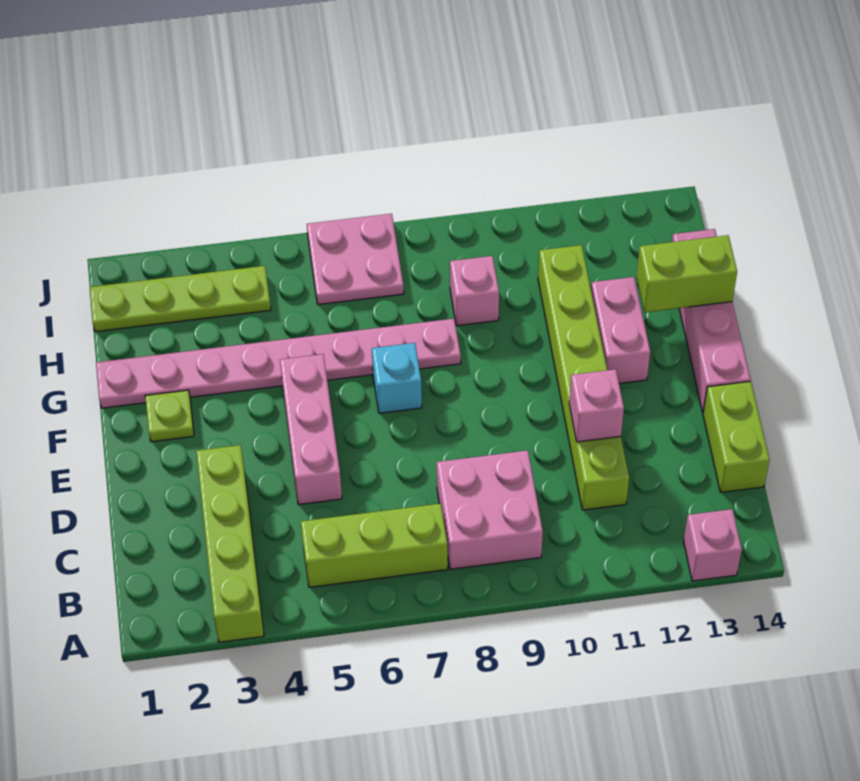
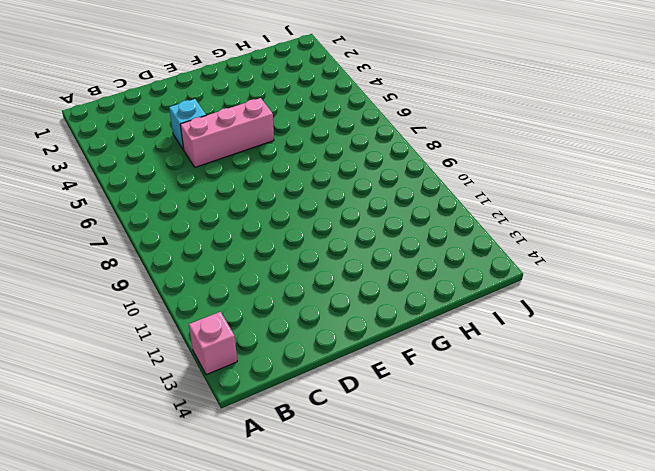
cyan brick D4 level 1 -> cyan brick F7 level 1
none -> lime brick A3:D3 level 1
none -> lime brick B5:B7 level 1
none -> pink brick B8:C9 level 1

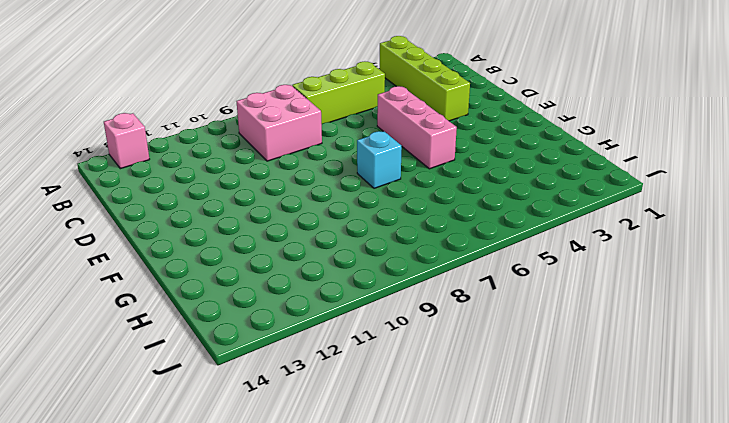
none -> lime brick C11:H11 level 1
none -> lime brick C14:D14 level 1
none -> pink brick E14:H14 level 1

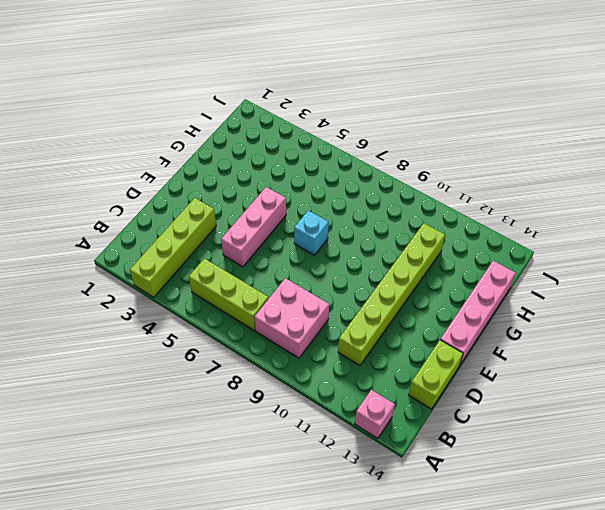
none -> lime plate F2 level 1
none -> pink brick F12:G12 level 1
none -> pink plate G1:G8 level 1

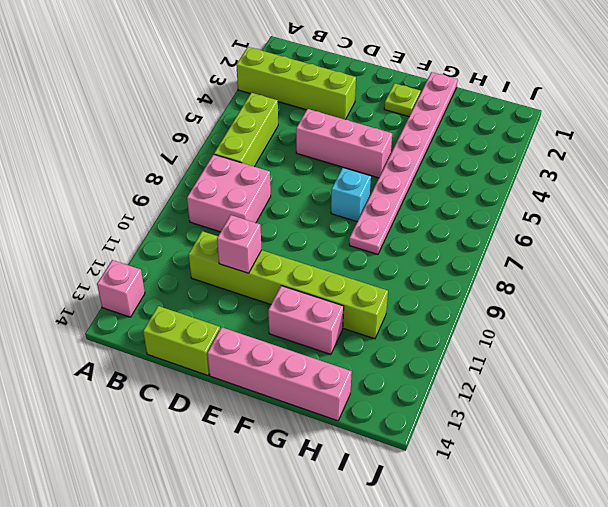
none -> pink brick H9 level 1
none -> lime plate I1:I4 level 1
none -> pink plate I6:J7 level 1

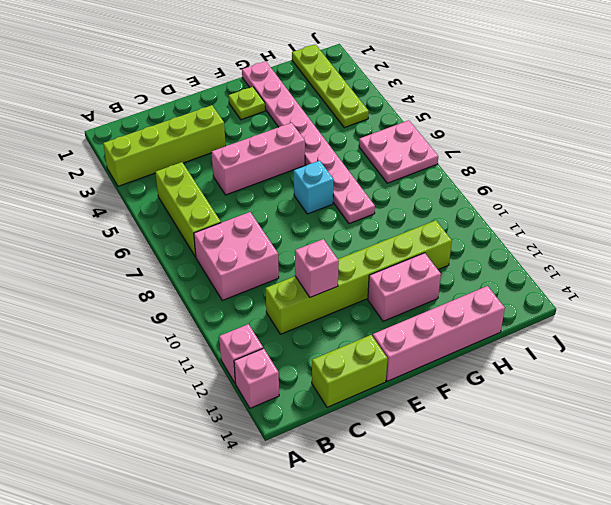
pink brick A12 level 1 -> pink brick H9 level 1
none -> lime brick G13:G14 level 2

